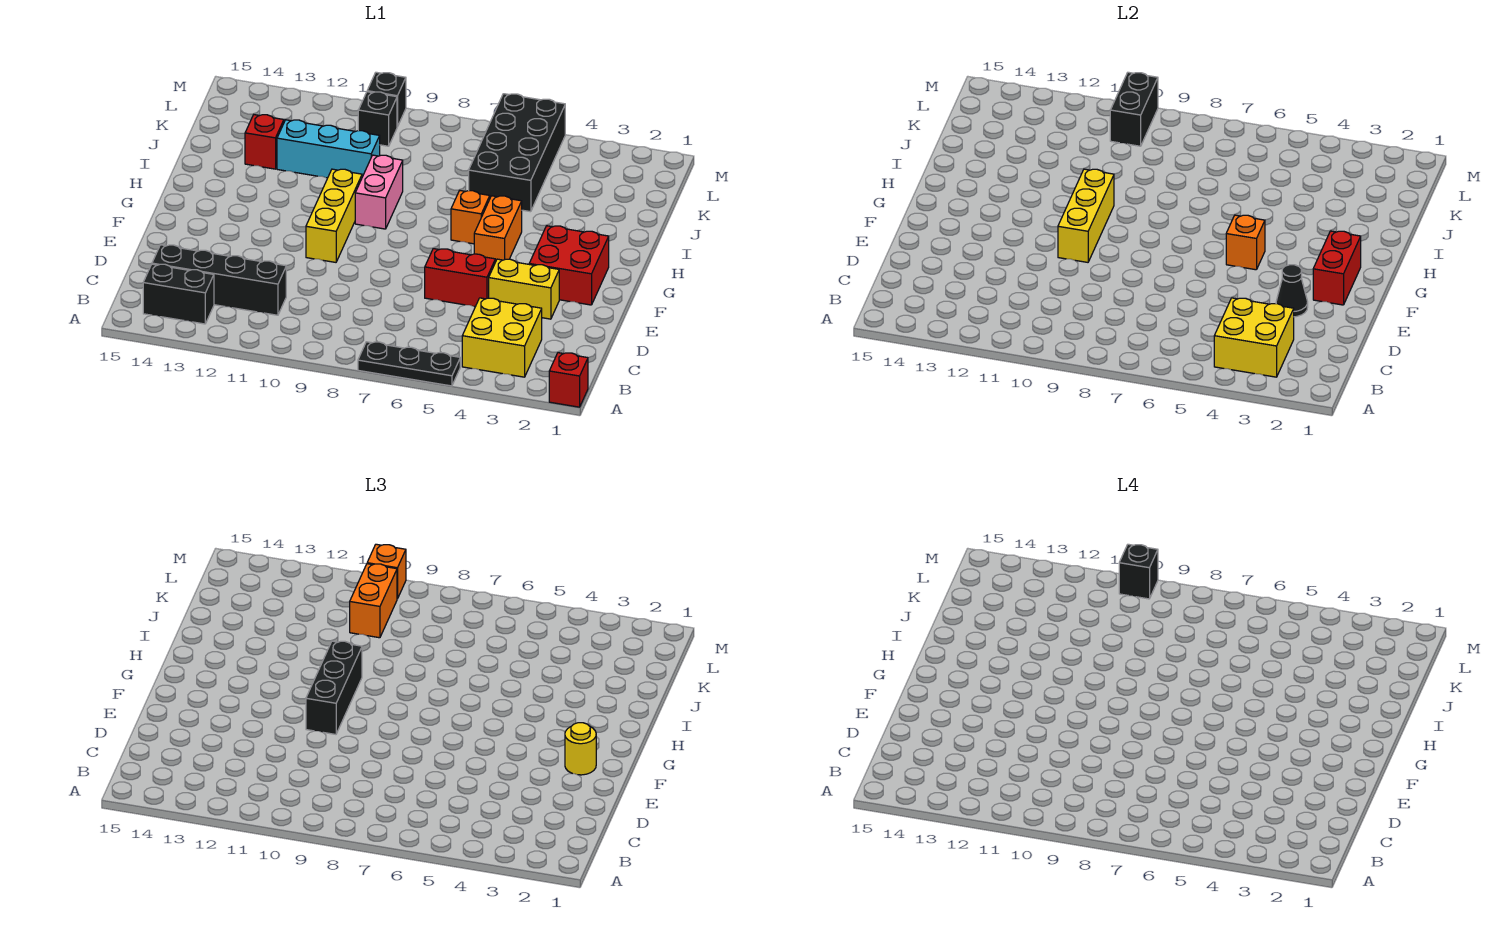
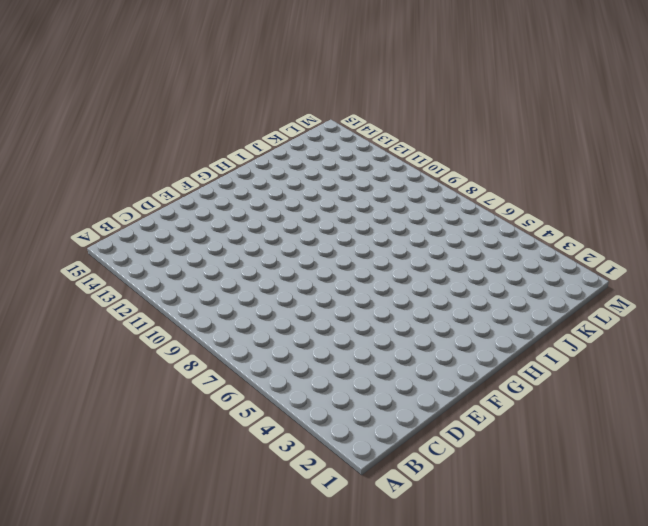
none -> red brick A1 level 1
none -> black plate A5:A7 level 1
none -> yellow brick B3:C4 level 1

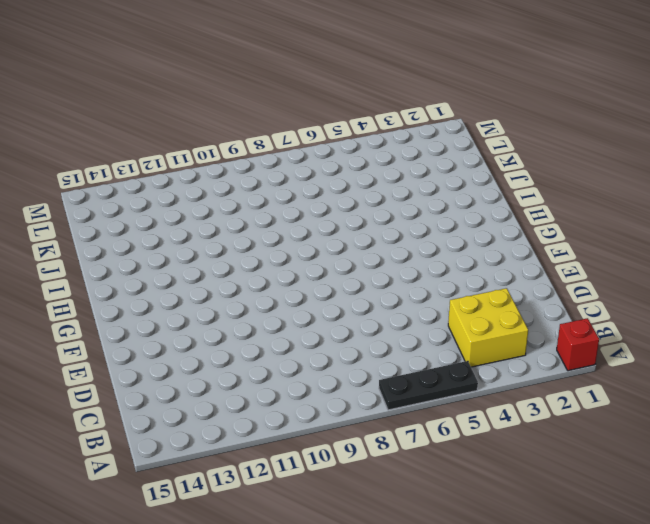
none -> black brick B13:B14 level 1
none -> black brick C11:C14 level 1
none -> yellow brick E3:E4 level 1

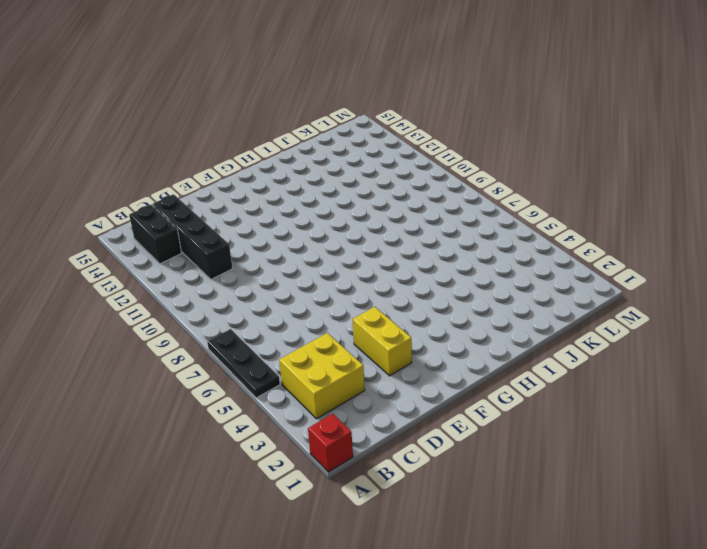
none -> red brick E5:E6 level 1
none -> red brick F2:G3 level 1
none -> yellow brick F10:H10 level 1

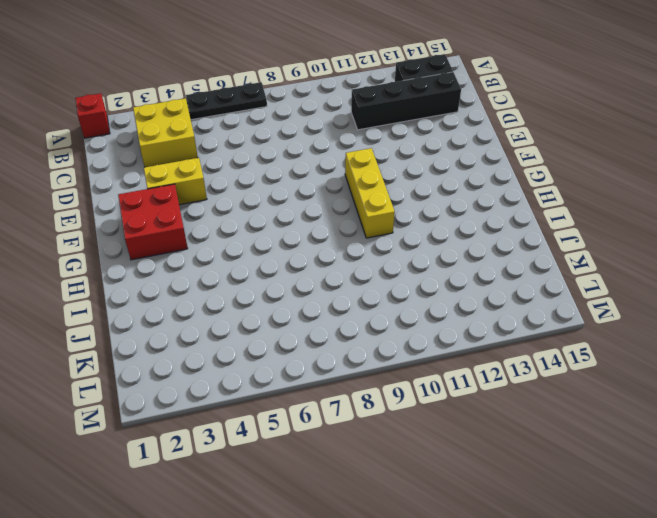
none -> red brick E5:E6 level 1
none -> orange brick G5:H5 level 1
none -> orange brick H6 level 1

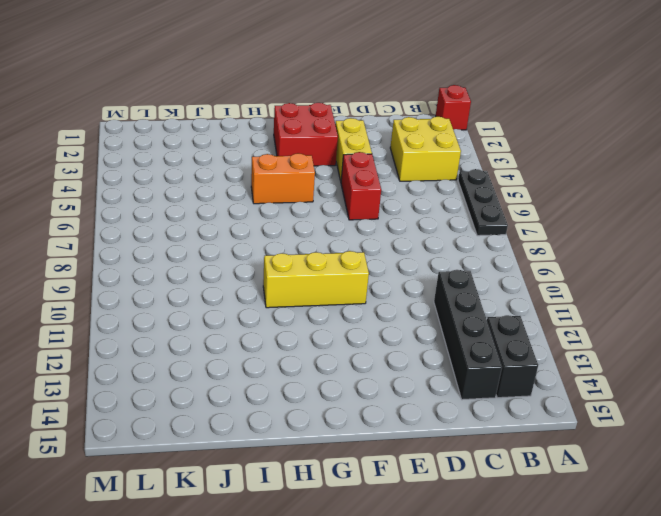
none -> orange brick H6 level 1
none -> pink brick H9:I9 level 1
none -> black brick J5:M6 level 1

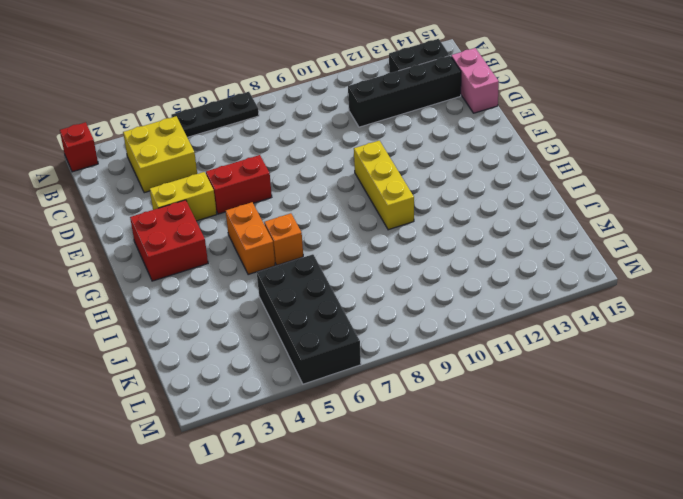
pink brick C15:D15 level 1 -> pink brick H9:I9 level 1
none -> cyan brick J10:J12 level 1
none -> red brick J13 level 1
none -> black brick L10 level 1

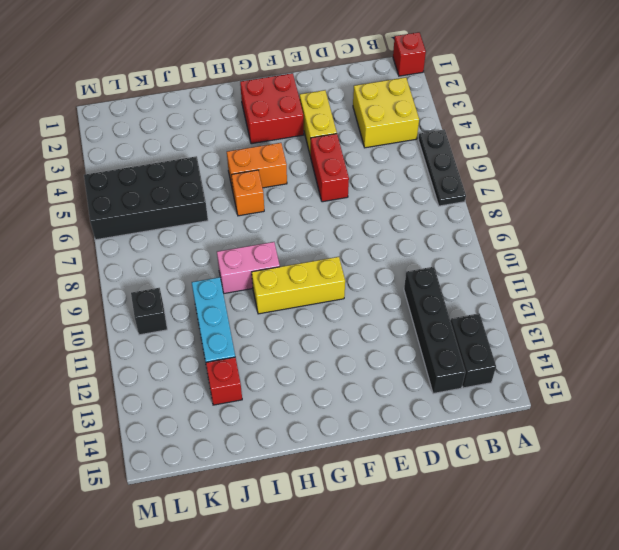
none -> black brick M10 level 1
none -> yellow brick B3:C4 level 2
none -> black cone E3 level 2

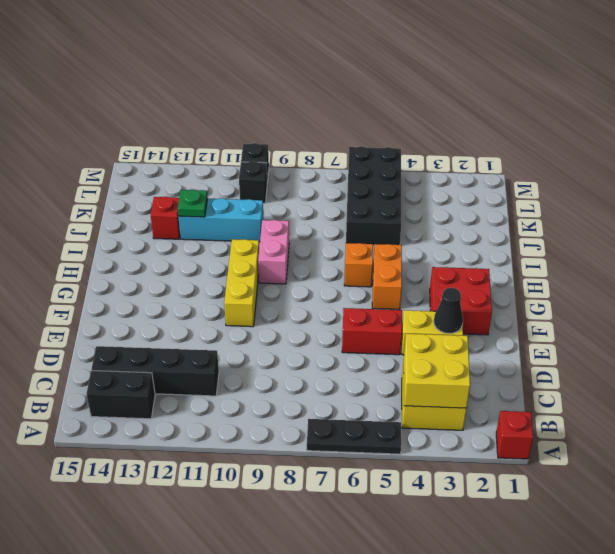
green plate J12 level 2 -> none
none -> red brick F2:G2 level 2
none -> yellow brick F10:H10 level 2
none -> orange brick G5 level 2

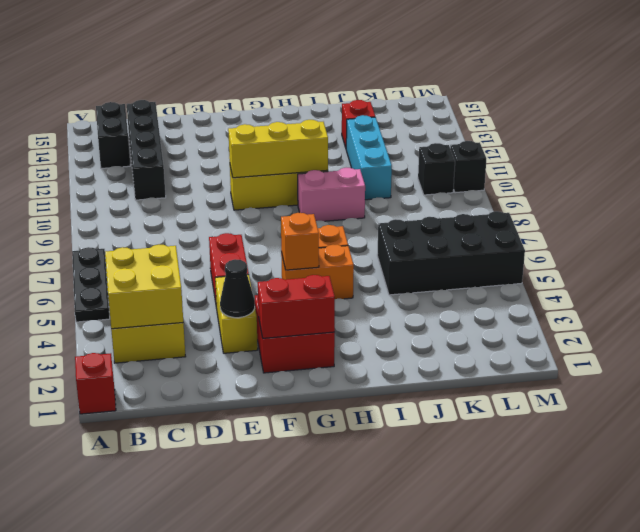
none -> black brick L10:M10 level 2
none -> yellow round brick F2 level 3
none -> black brick F10:H10 level 3

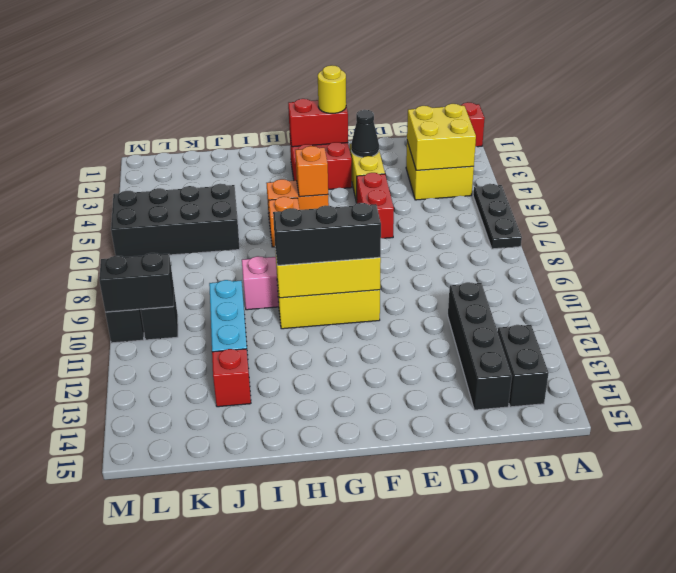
none -> orange brick K10:L10 level 3
none -> orange brick M10 level 3
none -> black brick M10 level 4

